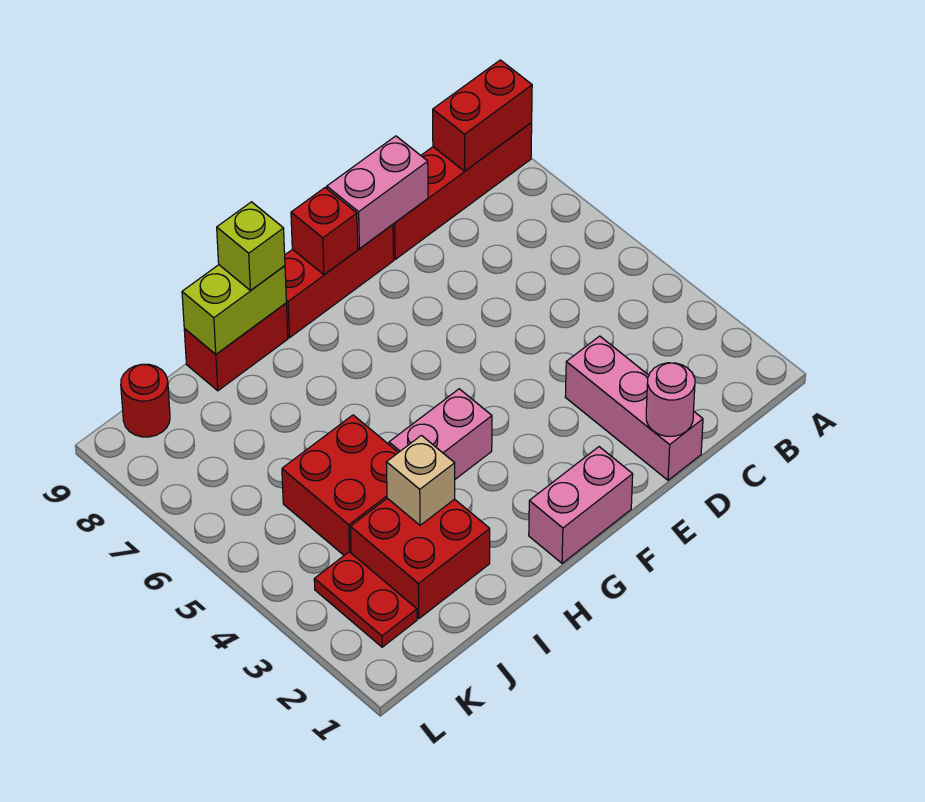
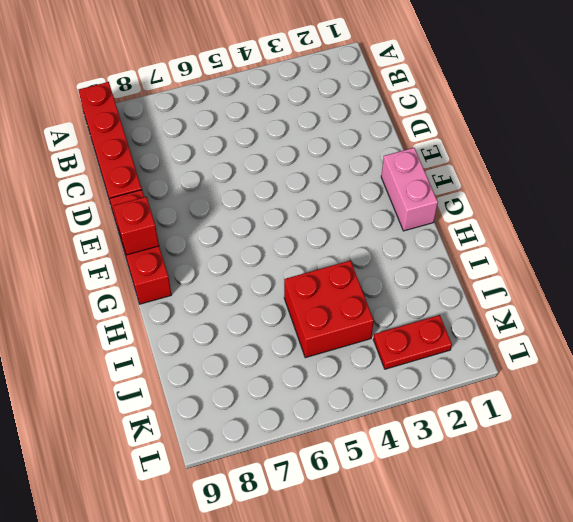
none -> pink brick D1:D3 level 1
none -> pink brick G4:H4 level 1
none -> red brick H9:I9 level 1

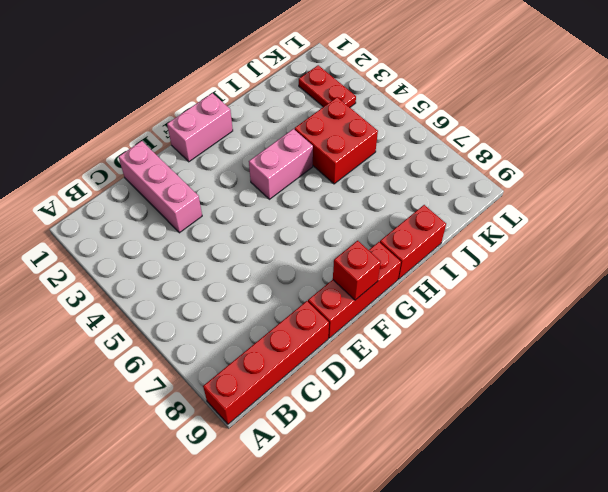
none -> red brick I2:J3 level 1
none -> red round brick K9 level 1
none -> red brick A9:B9 level 2

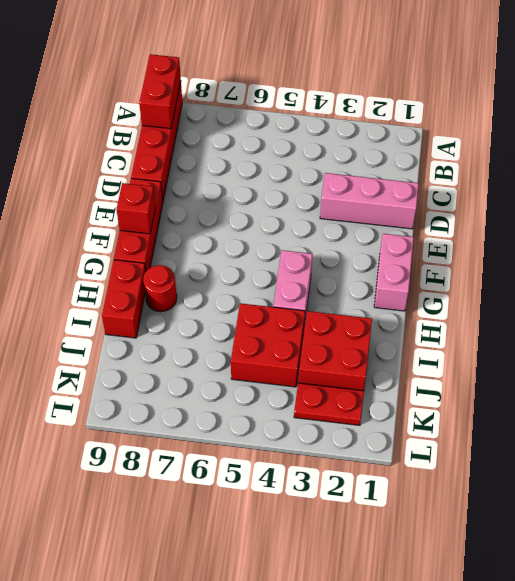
red round brick H8 level 1 -> red round brick K9 level 1
none -> pink round brick D1 level 2
none -> pink brick D9:E9 level 2
none -> lime brick H9:I9 level 2

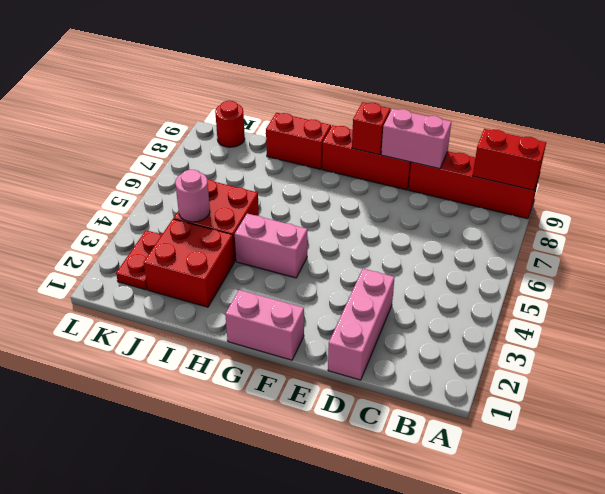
pink round brick J4 level 2 -> pink round brick D1 level 2
none -> lime brick H9:I9 level 2
none -> tan brick I3 level 2
none -> lime brick H9 level 3

